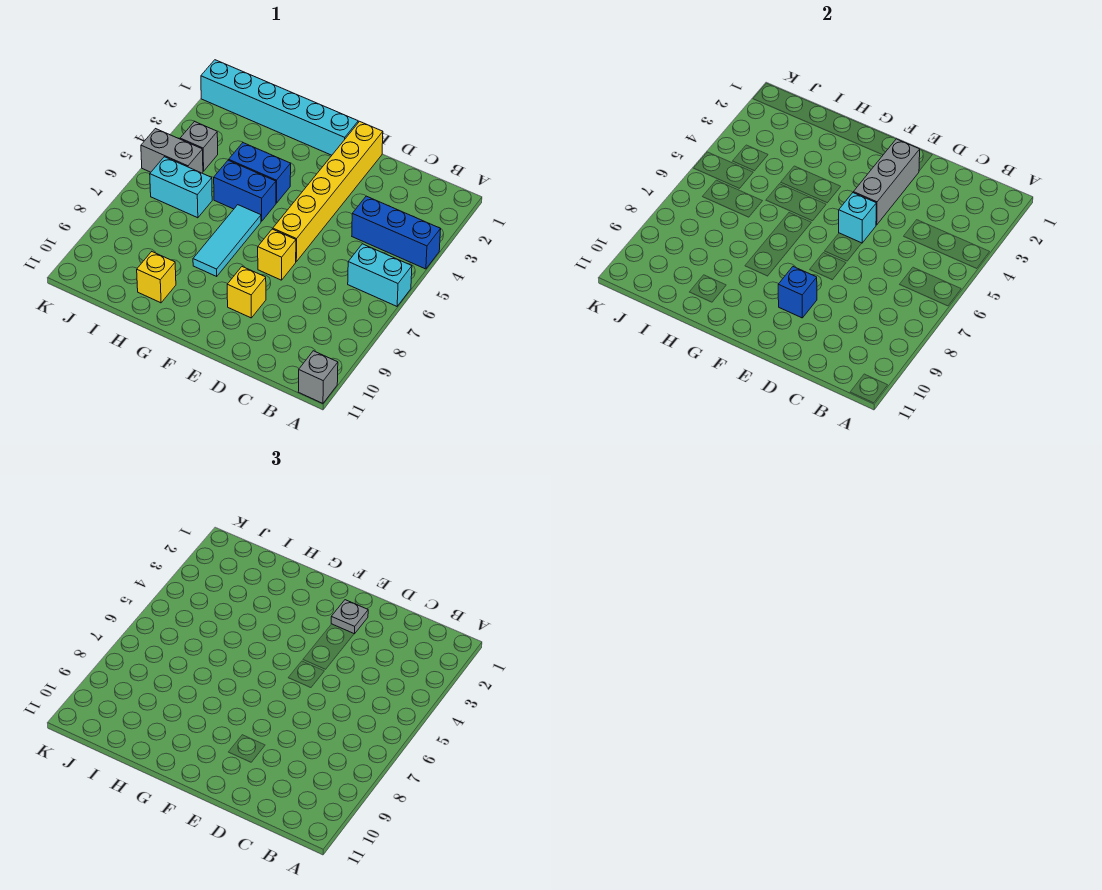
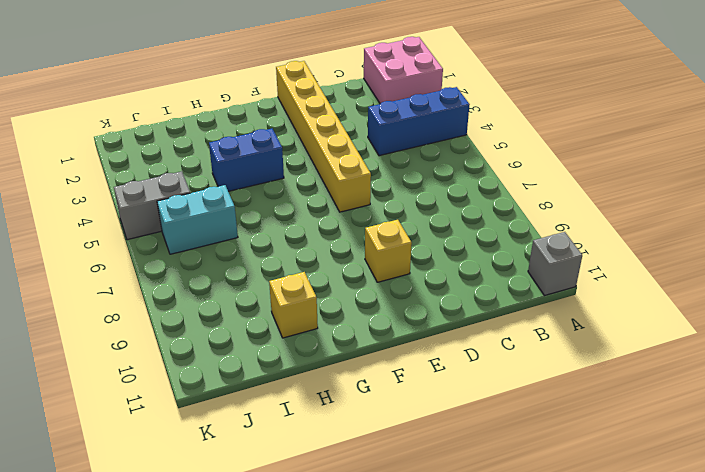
pink brick A1:B2 level 1 -> none
none -> cyan brick A6:B6 level 1
none -> yellow brick E7 level 1
none -> cyan brick F1:K1 level 1

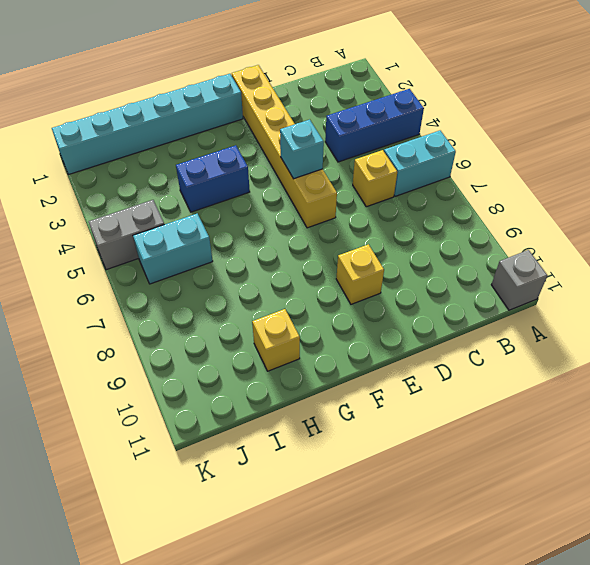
yellow brick C6 level 1 -> yellow brick E7 level 1
none -> blue brick G5:H5 level 1
none -> cyan tile G6:G8 level 1
none -> grey brick J4 level 1

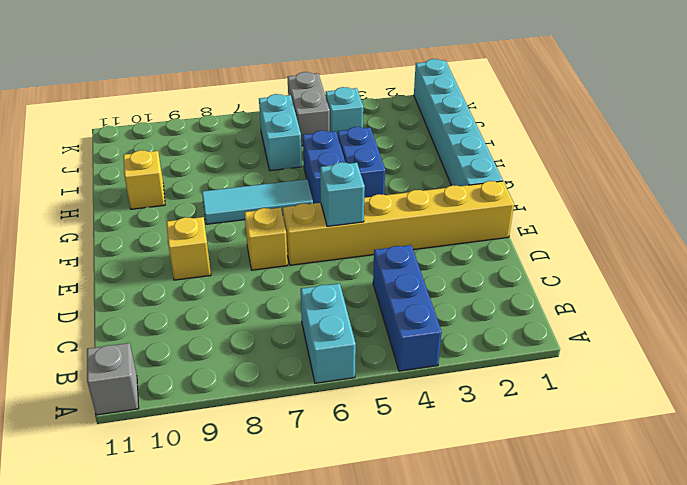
cyan brick J4 level 1 -> grey brick J4 level 1
none -> grey brick E2:E4 level 2
none -> blue brick E9 level 2
none -> grey plate E2 level 3

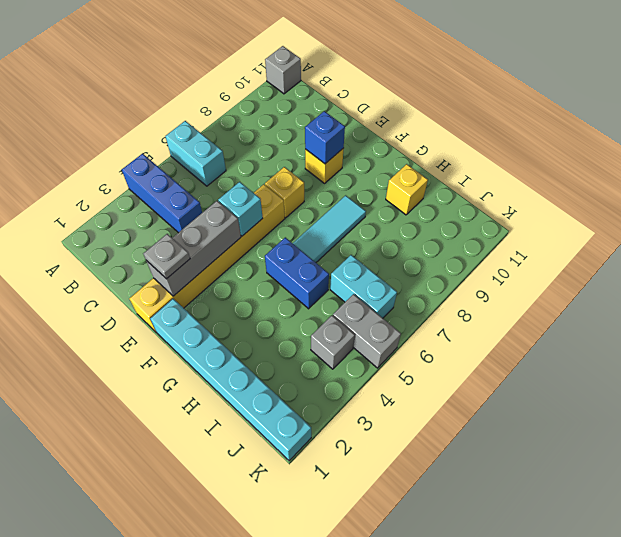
none -> blue brick G4:H4 level 1

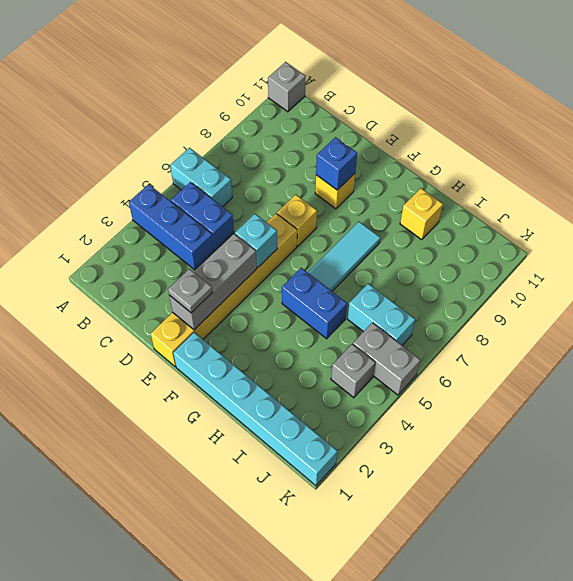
blue brick B5:C5 level 1 -> blue brick G4:H4 level 1

